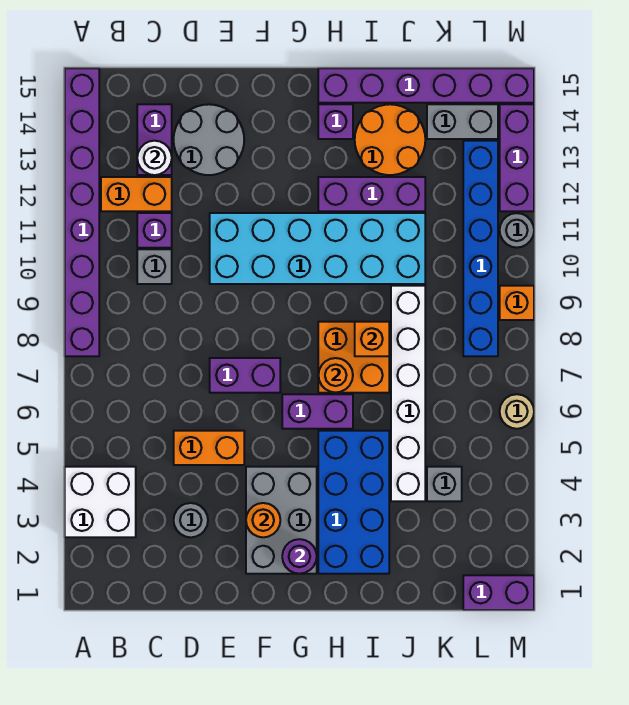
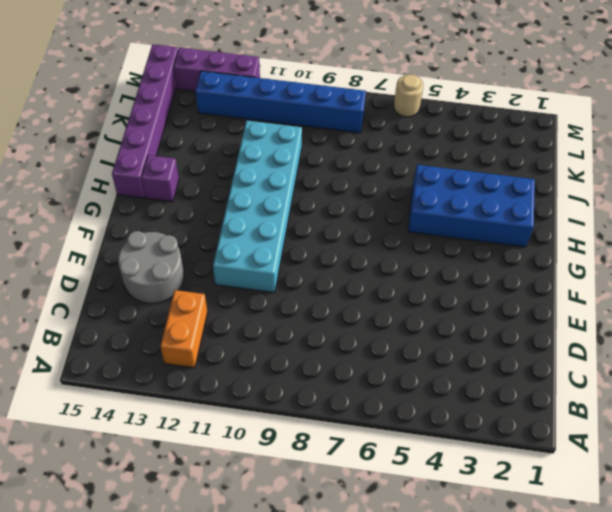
none -> white brick A3:B4 level 1
none -> purple brick A8:A15 level 1
none -> grey brick C10 level 1
none -> purple brick C11 level 1

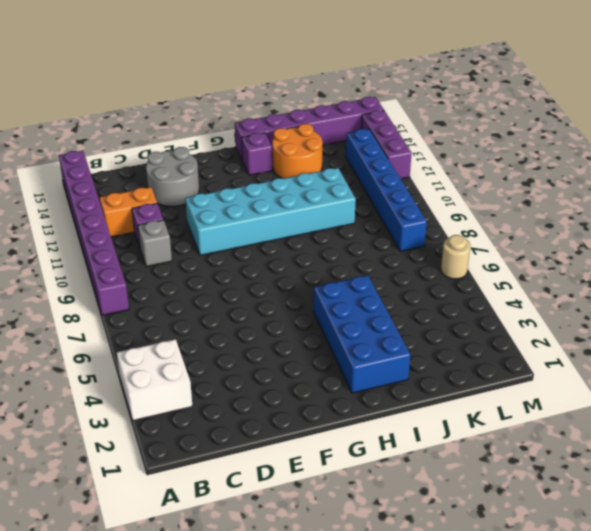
none -> purple brick C13:C14 level 1
none -> grey round brick D3 level 1
none -> orange brick D5:E5 level 1
none -> purple brick E7:F7 level 1

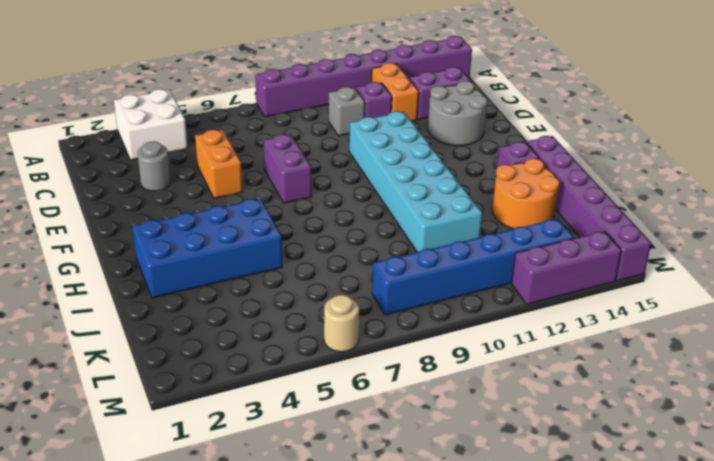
none -> grey brick F2:G4 level 1
none -> purple brick G6:H6 level 1
none -> orange brick H7:I8 level 1
none -> purple brick H12:J12 level 1

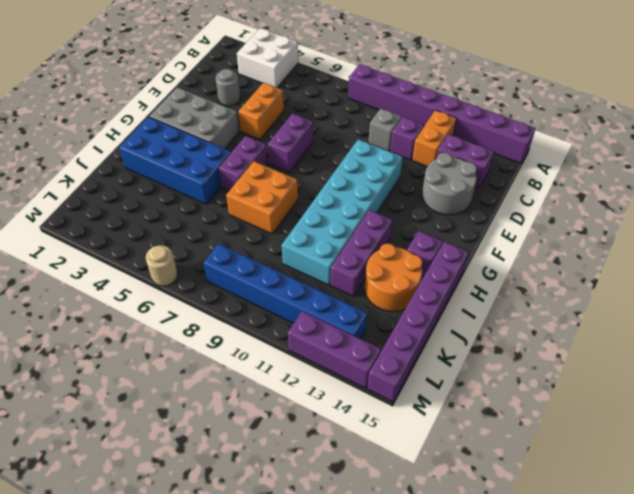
none -> white brick J4:J9 level 1
none -> grey brick K4 level 1
none -> grey brick K14:L14 level 1
none -> purple brick L1:M1 level 1

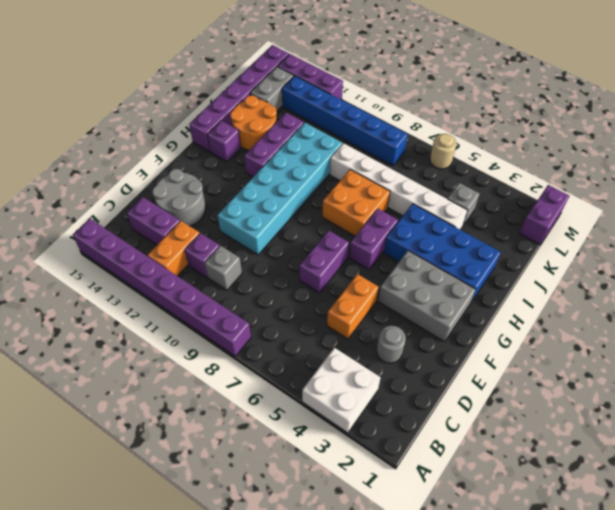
none -> orange brick M9 level 1
none -> grey round brick M11 level 1
none -> white round brick C13 level 2
none -> orange round brick F3 level 2

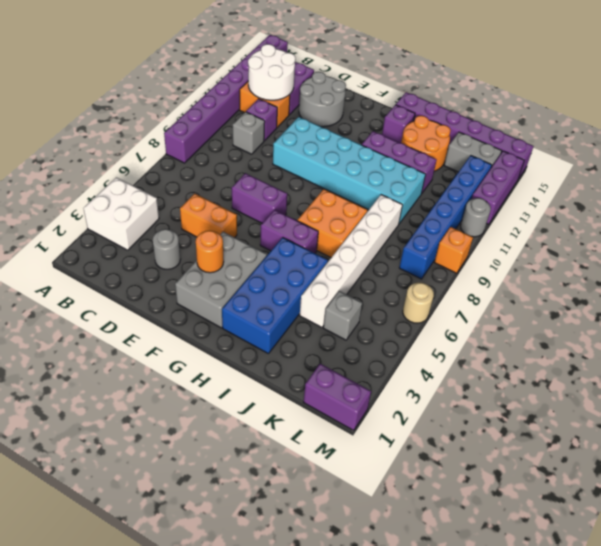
white round brick B12:C13 level 2 -> white round brick C13 level 2
none -> purple round brick G2 level 2
none -> orange round brick H7 level 2
none -> orange brick I8 level 2

